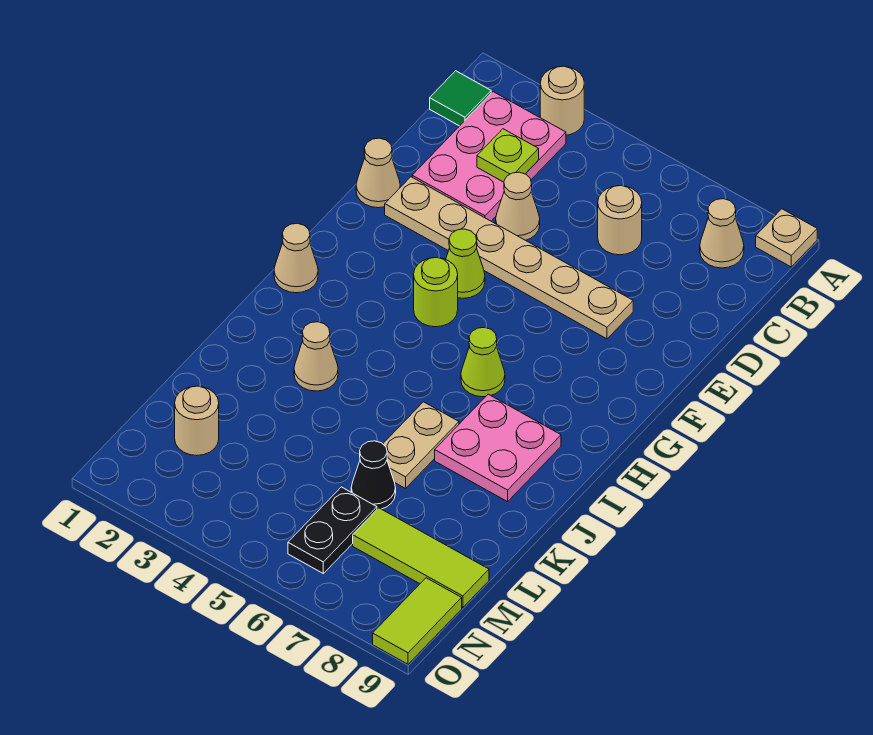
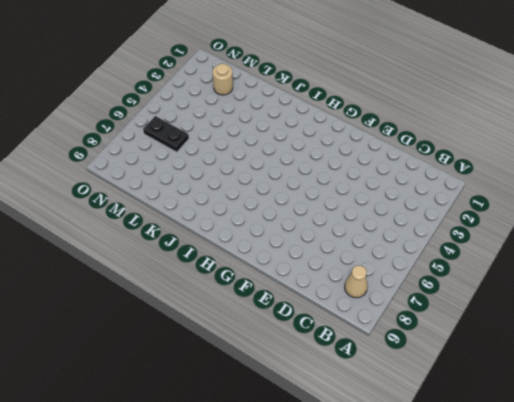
none -> tan round brick A3 level 1
none -> tan plate A9 level 1
none -> green tile B1 level 1

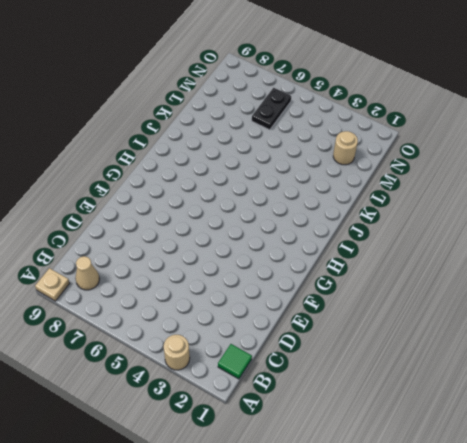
none -> pink plate B2:D3 level 1
none -> tan round brick C6 level 1
none -> tan cone D4 level 1

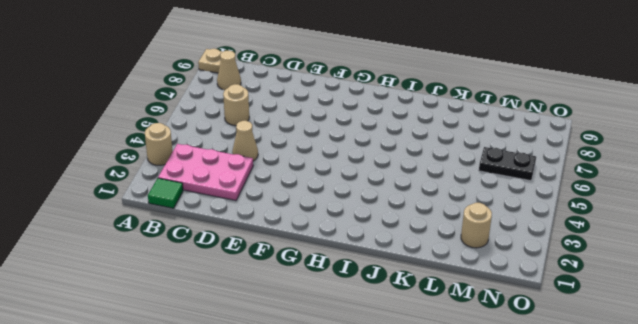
none -> tan cone E1 level 1
none -> tan plate E2:E7 level 1
none -> lime cone F4 level 1

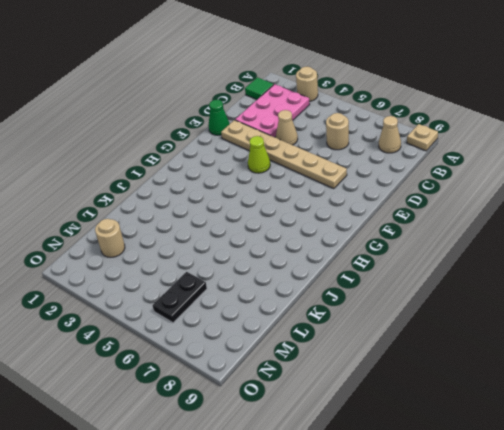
green cone E1 level 1 -> tan cone E1 level 1
none -> lime round brick G4 level 1
none -> tan cone H1 level 1
none -> lime cone H6 level 1

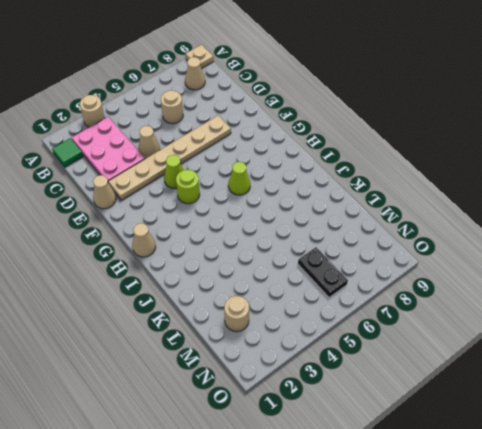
none -> pink plate I7:J8 level 1
none -> tan cone J3 level 1
none -> tan plate J6:K6 level 1

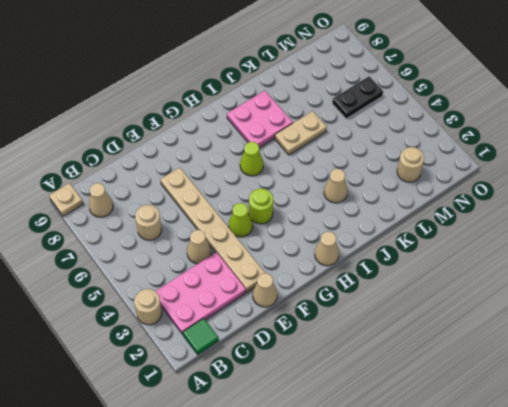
none -> black cone L6 level 1
none -> lime tile M7:M9 level 1
none -> lime tile N9:O9 level 1

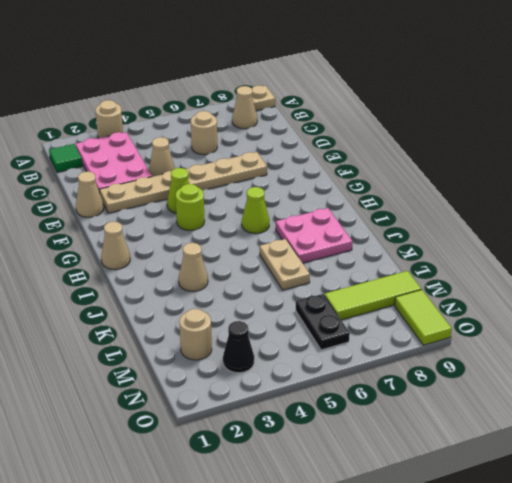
black cone N3 level 1 -> black cone L6 level 1
none -> lime plate C3 level 2

